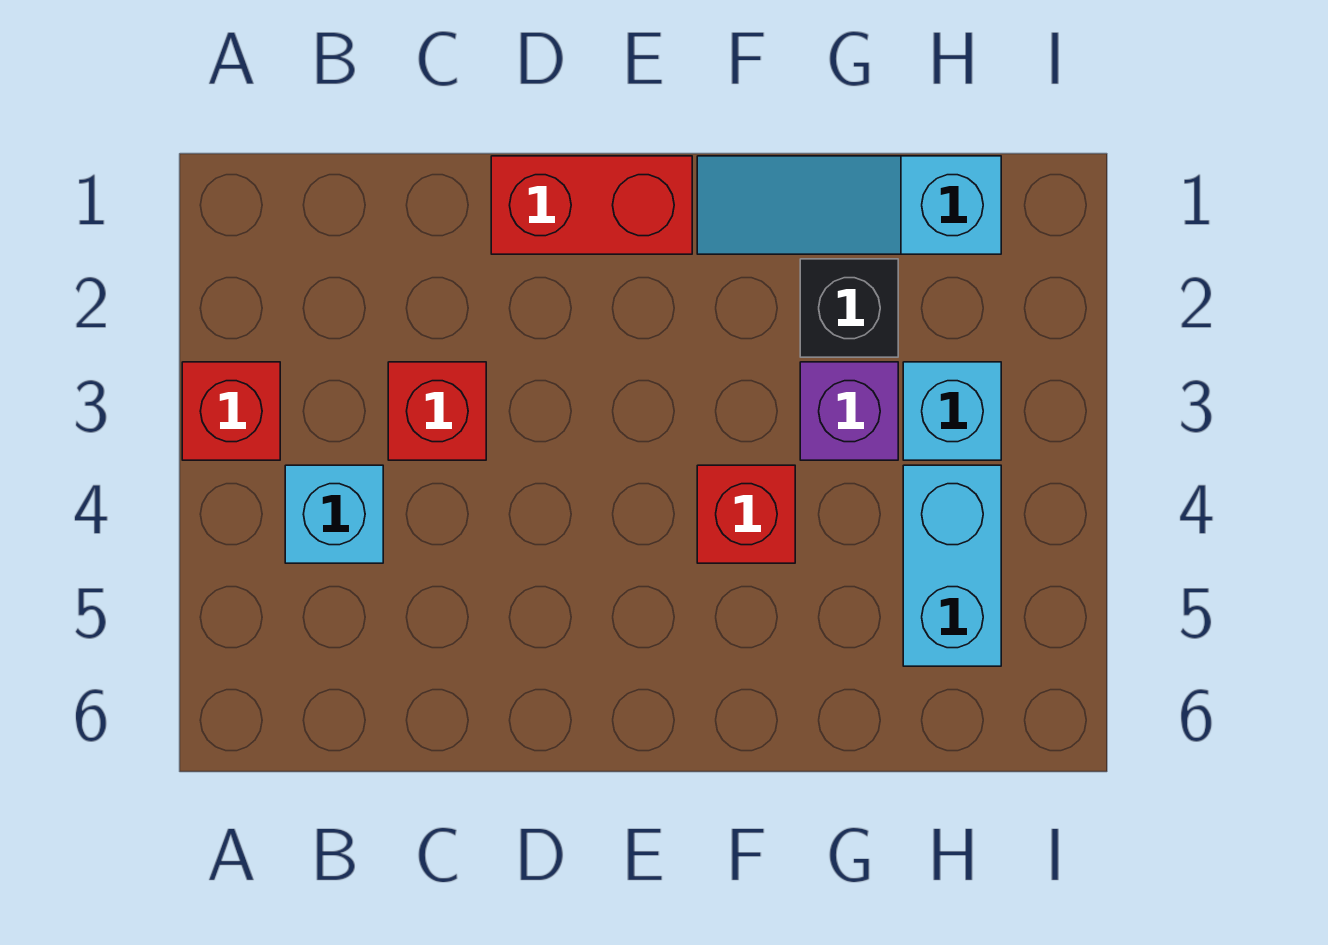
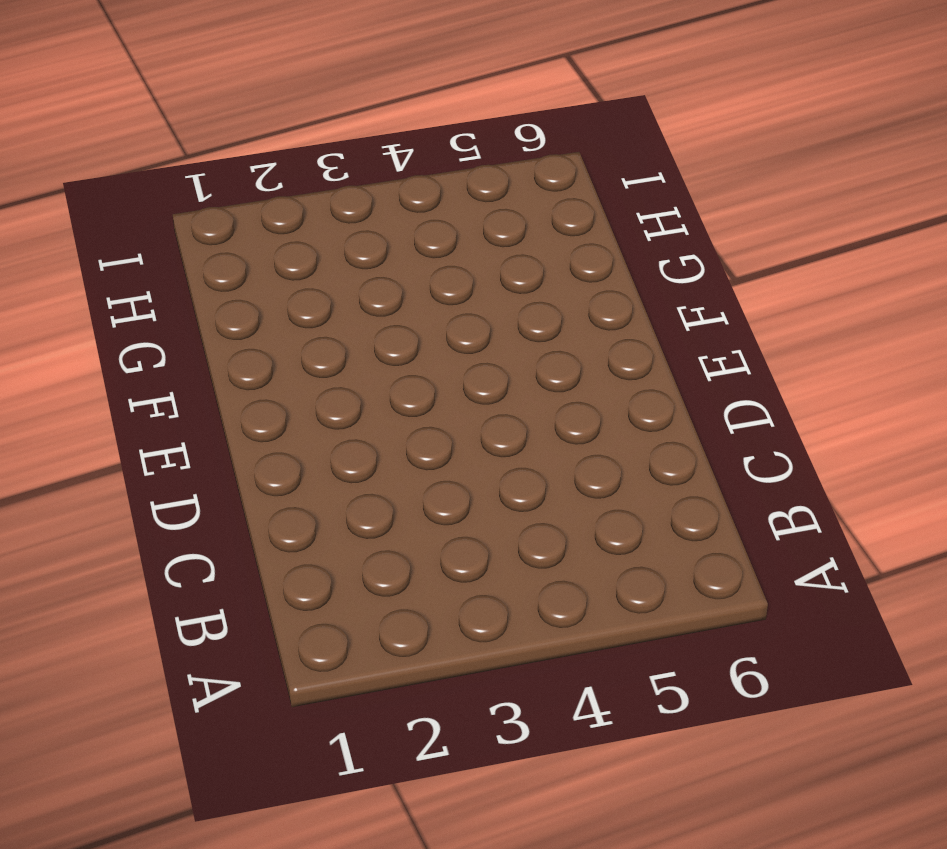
none -> red brick A3 level 1
none -> cyan brick B4 level 1

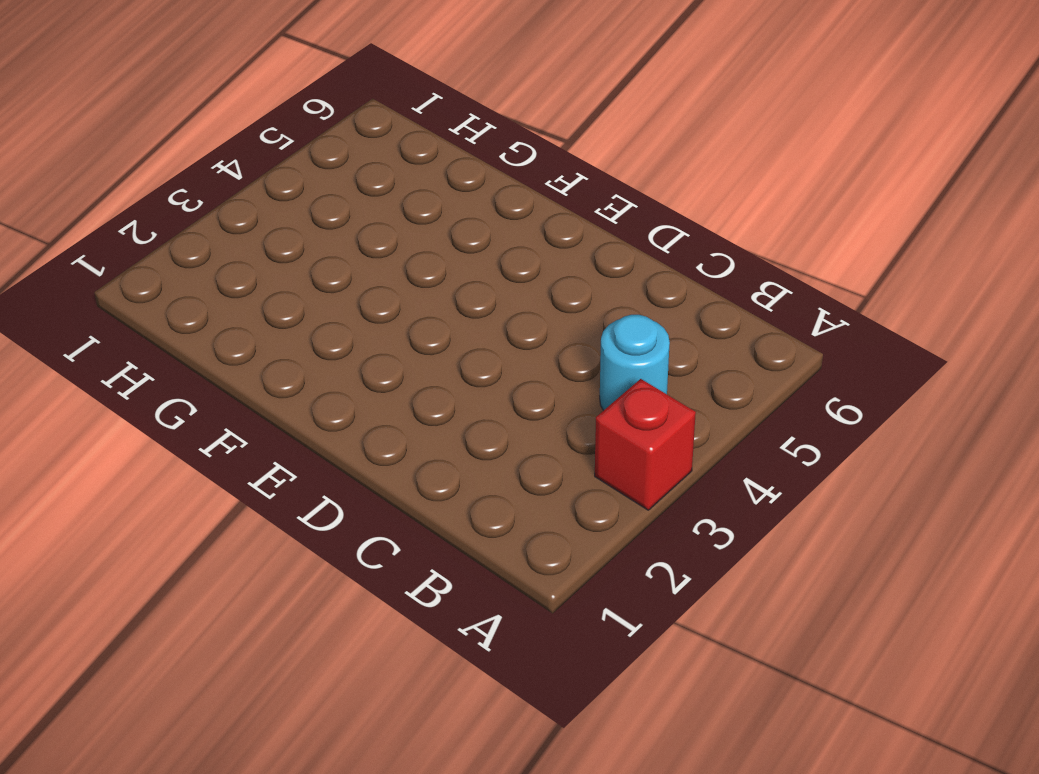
cyan round brick B4 level 1 -> cyan brick B4 level 1
none -> red brick C3 level 1
none -> red brick D1:E1 level 1

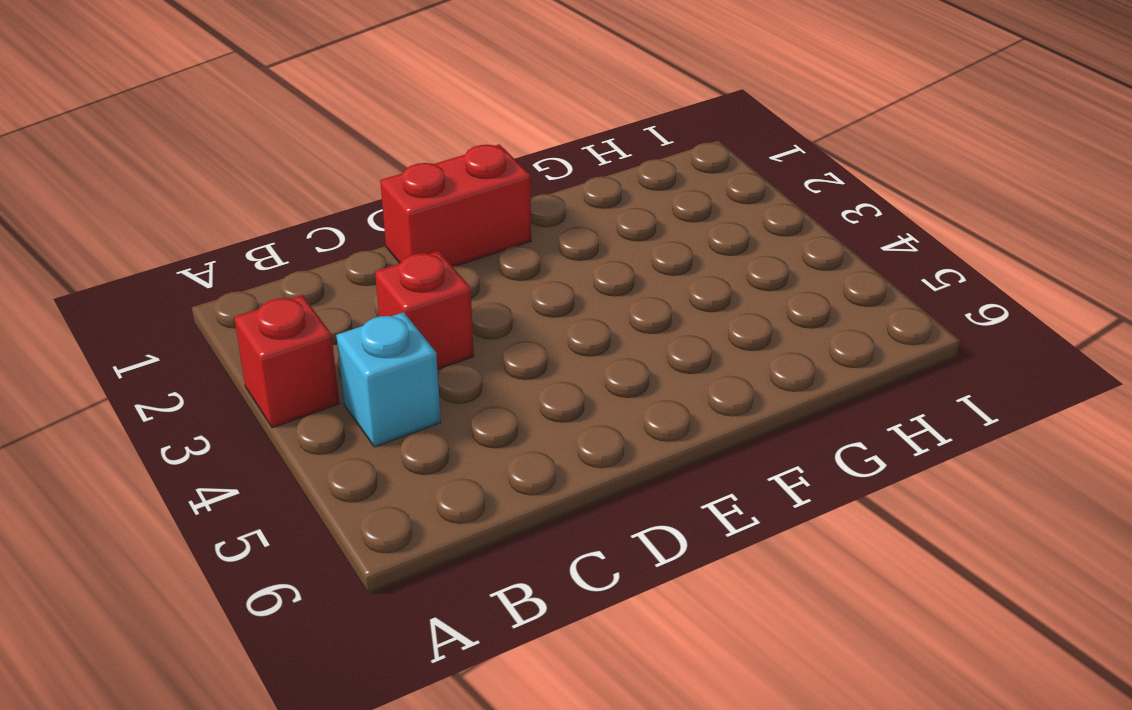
none -> cyan slope F1:H1 level 1 top H
none -> red brick F4 level 1

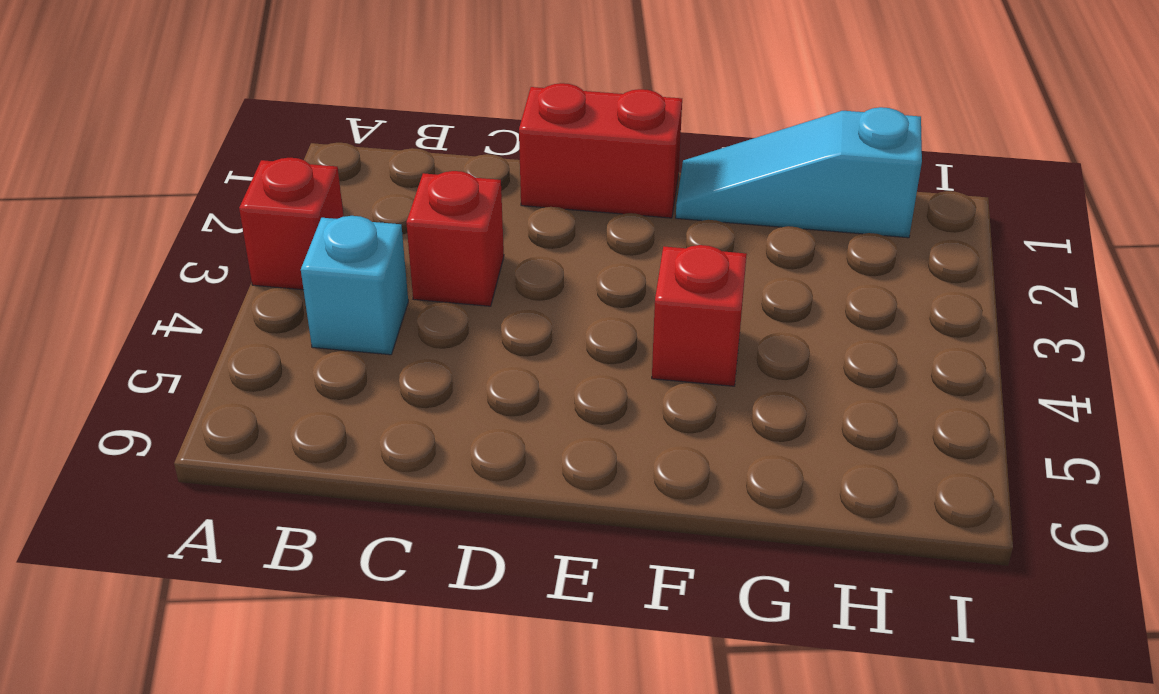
none -> black brick G2 level 1
none -> purple brick G3 level 1

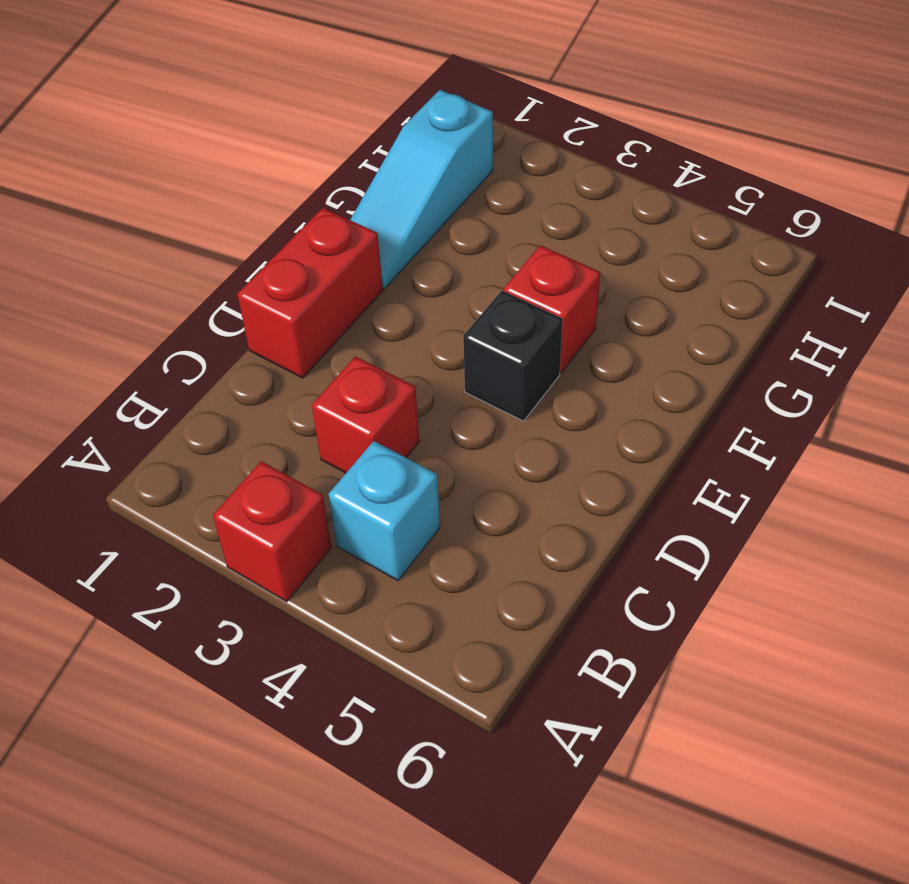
black brick E4 level 1 -> black brick G2 level 1
none -> purple brick G3 level 1
none -> cyan brick H3 level 1

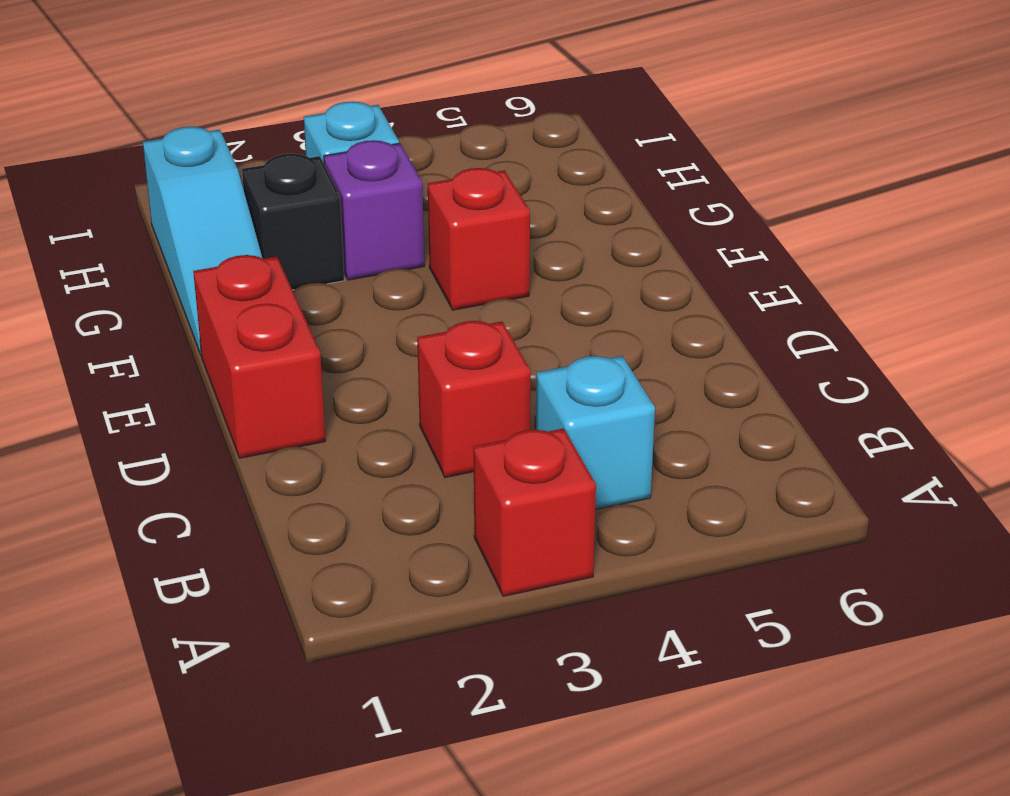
none -> cyan brick H4:H5 level 1

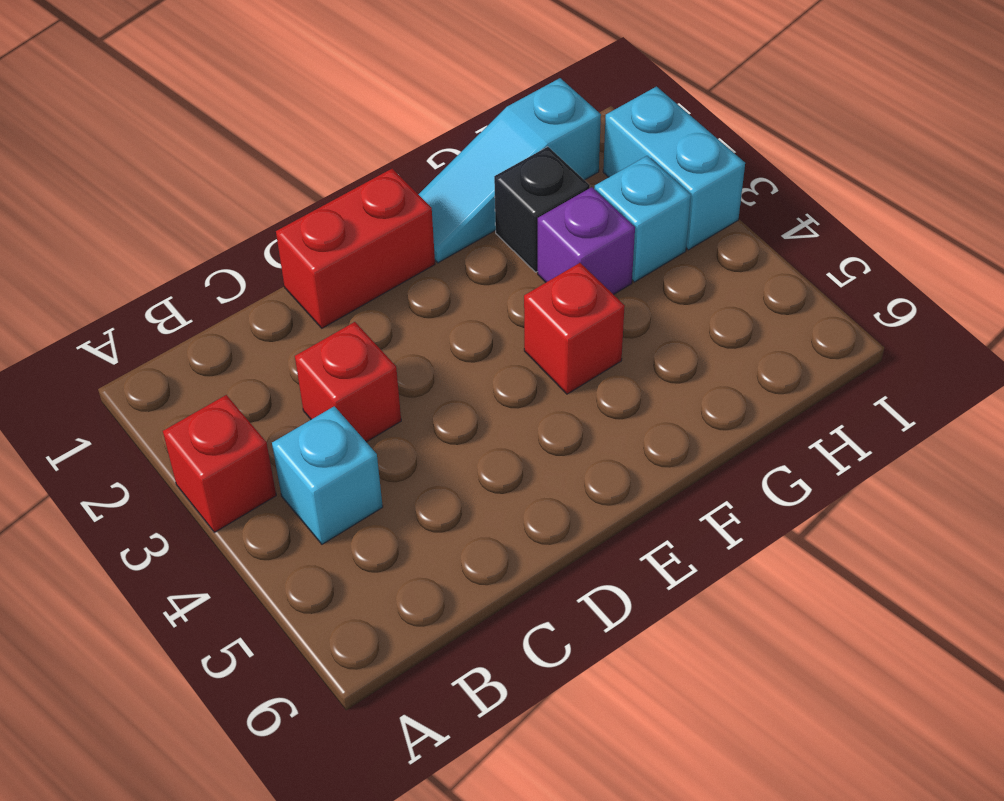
cyan brick I2:I3 level 1 -> cyan brick H4:H5 level 1

